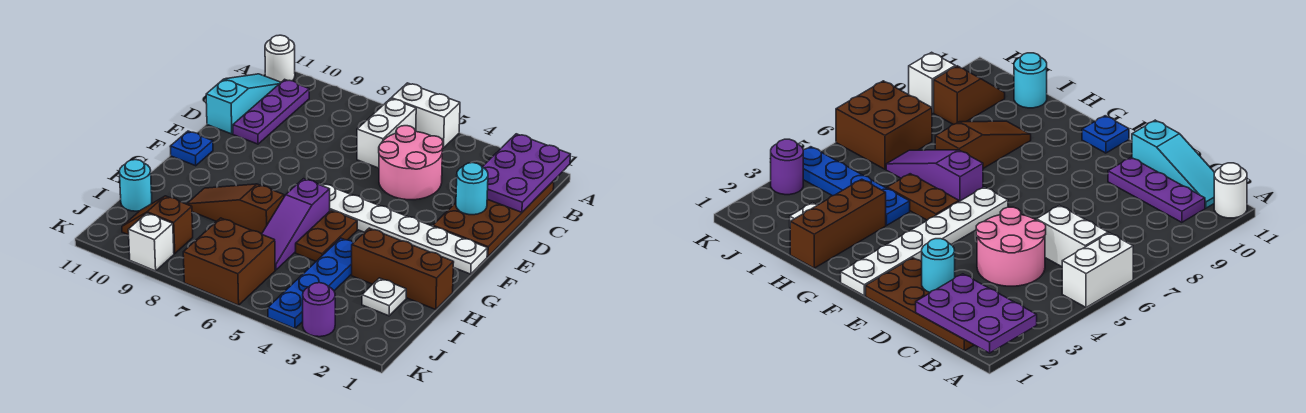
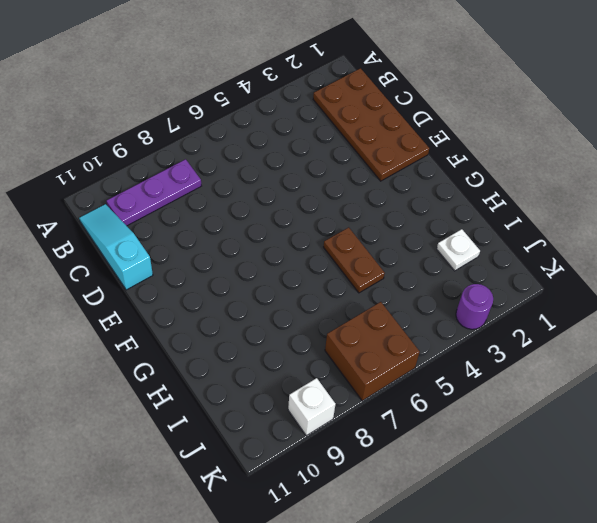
purple plate B8:B10 level 1 -> purple plate B10:D10 level 1
none -> white brick A5:A6 level 1
none -> white round brick A11 level 1
none -> white brick B6:C6 level 1

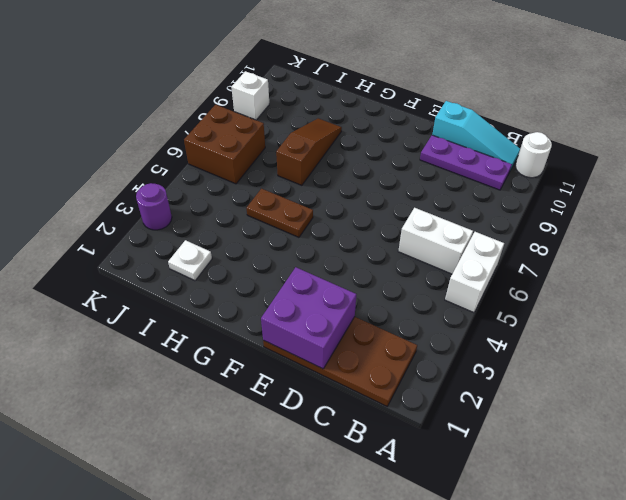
purple brick D1:E2 level 2 -> cyan round brick D2 level 2
none -> pink round brick C4:D5 level 1
none -> white plate F1:F6 level 1
none -> blue plate F11 level 1

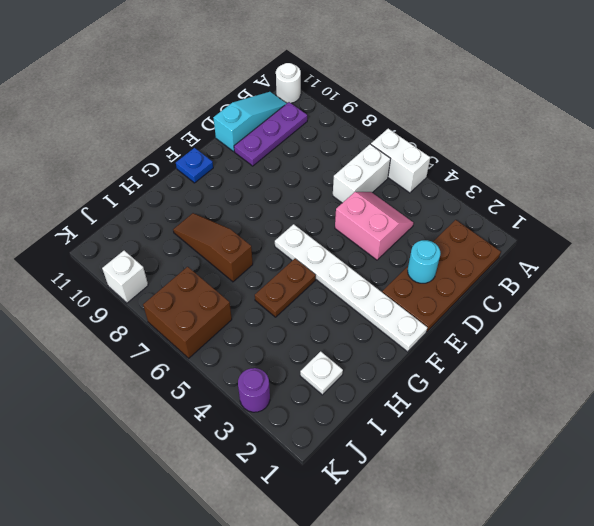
pink slope C4:D5 level 1 top D -> pink round brick C4:D5 level 1
none -> purple slope G6:I6 level 1 top G
none -> brown brick H1:H3 level 1
none -> blue plate H4:K4 level 1

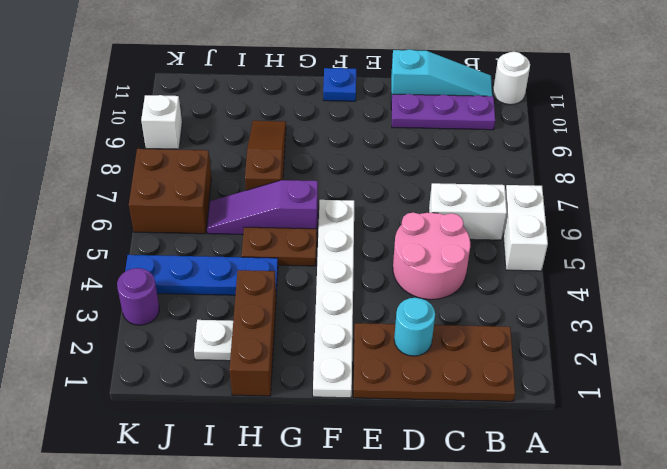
none -> cyan round brick I11 level 1
none -> brown slope J9:J10 level 1 top 9
none -> purple plate A1:C2 level 2

